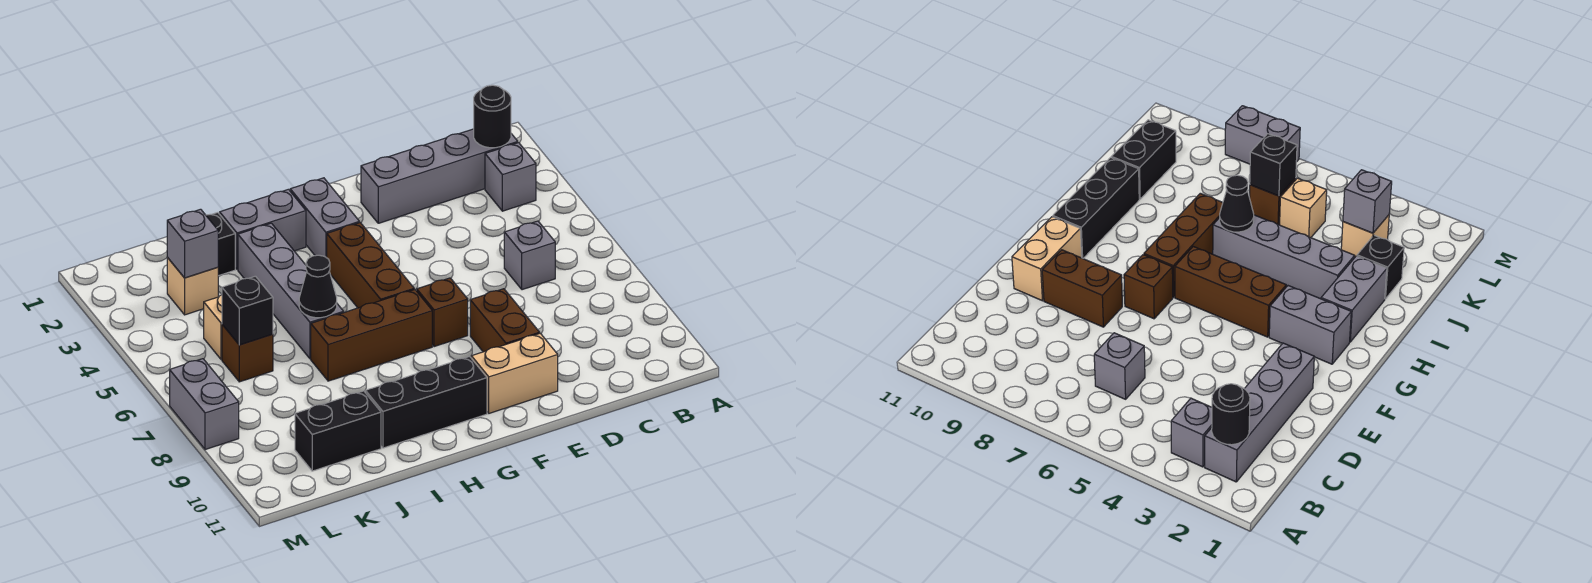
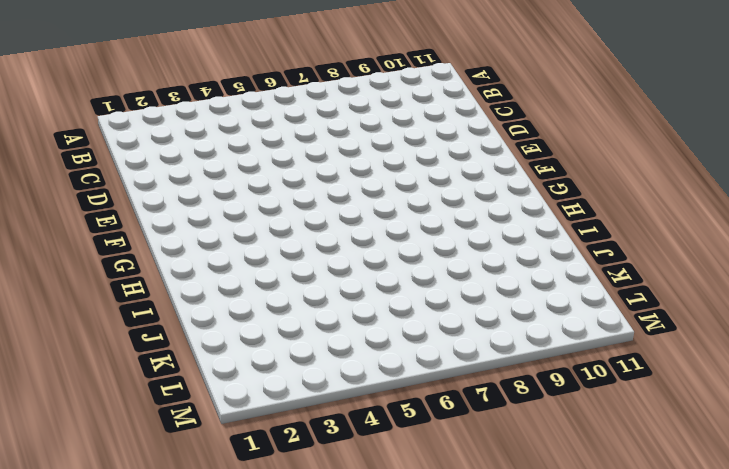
none -> grey brick B2:E2 level 1
none -> grey brick B3 level 1
none -> grey brick C6 level 1

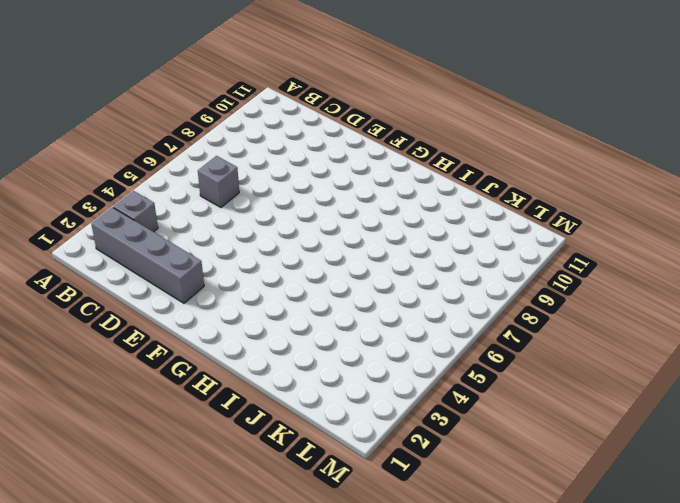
none -> brown brick E8:E9 level 1
none -> tan brick E10:F10 level 1
none -> brown brick F7 level 1

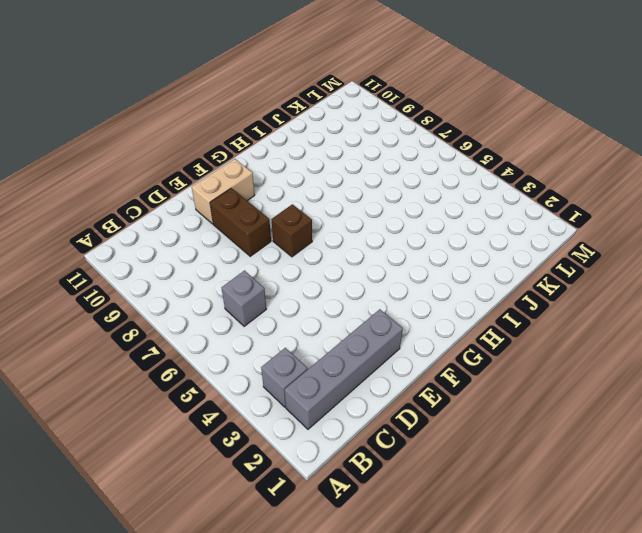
none -> grey brick G2:G3 level 1
none -> brown brick G4:G6 level 1
none -> brown brick G7:I7 level 1

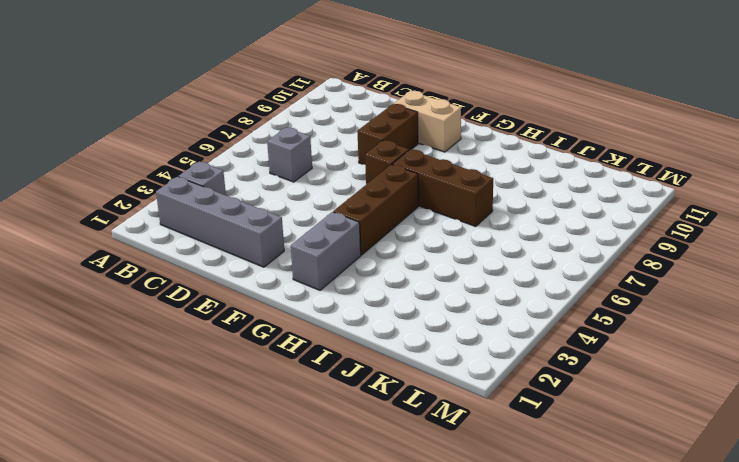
none -> black brick G10:I10 level 1
none -> grey brick H2:I2 level 1
none -> grey brick I3:I6 level 1

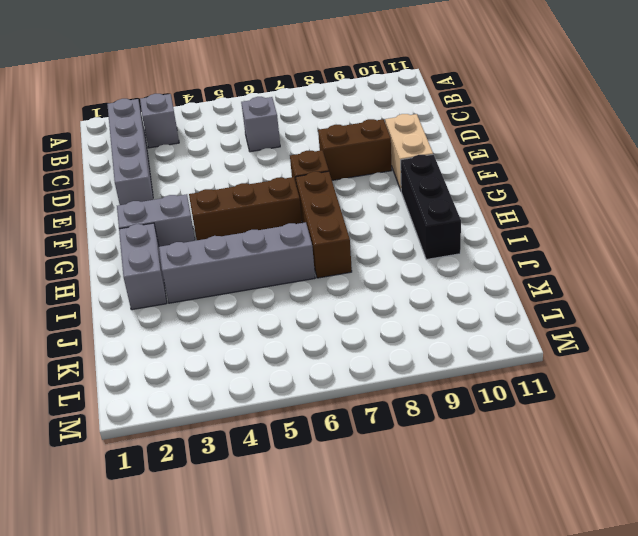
none -> black brick J2 level 1
none -> black brick J10:K10 level 1
none -> tan brick K3 level 1

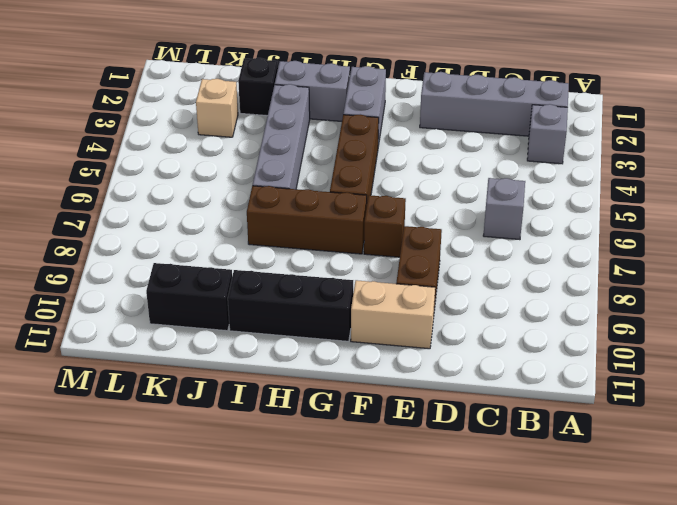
none -> tan brick K5 level 1
none -> brown brick K6 level 1
none -> grey brick M7:M8 level 1

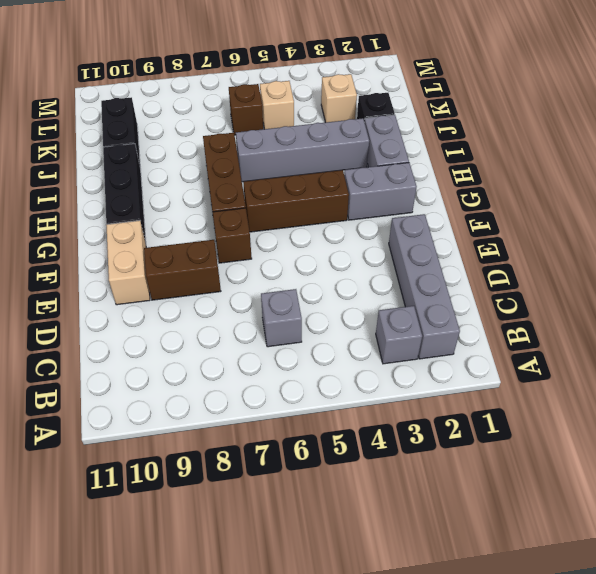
none -> grey brick M7:M8 level 1
none -> black round brick B2 level 2
none -> black cone I6 level 2

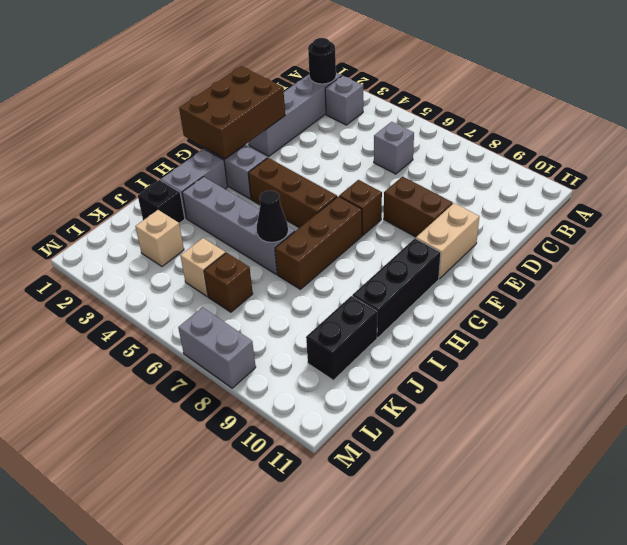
brown brick E1:G2 level 2 -> none
none -> grey brick K3 level 2
none -> black brick K6 level 2

